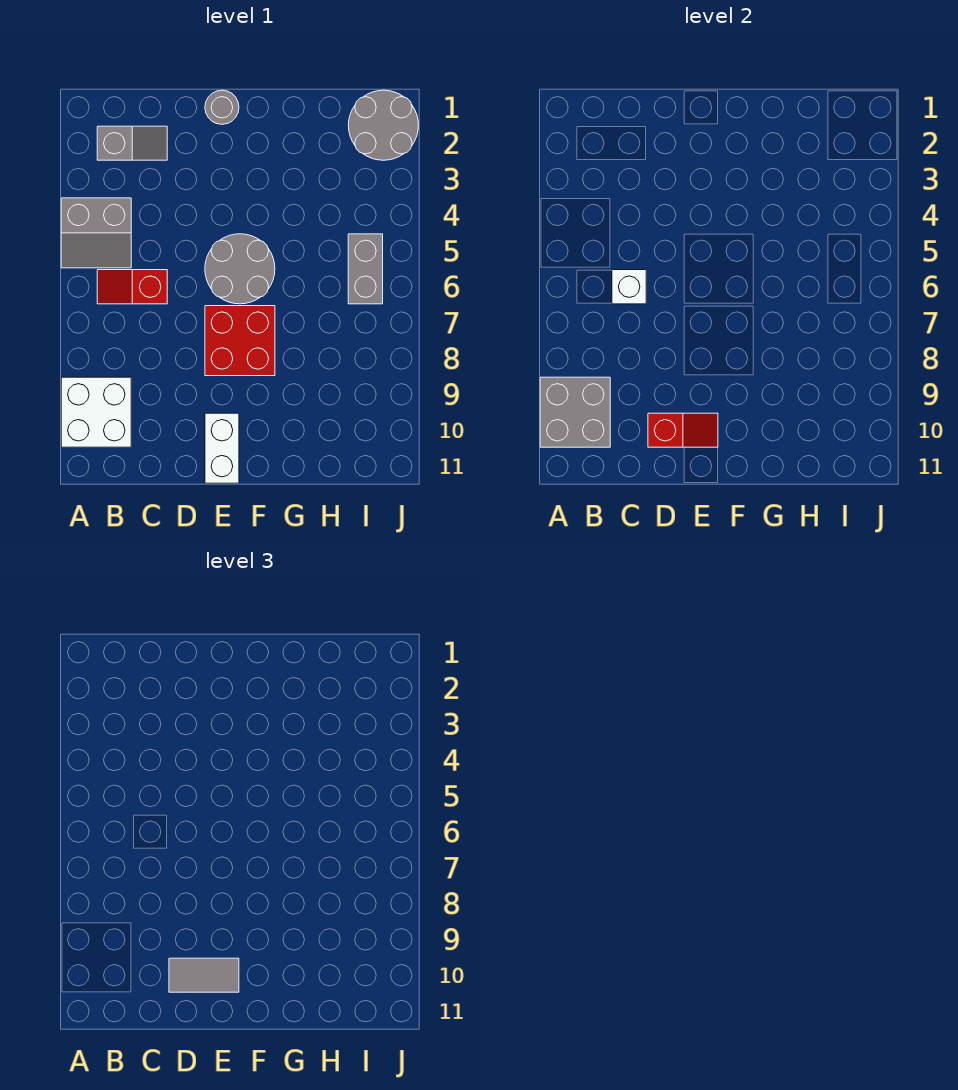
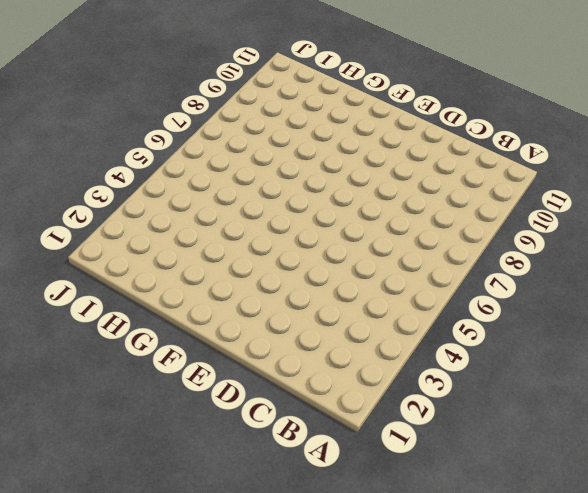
none -> grey slope A4:B5 level 1 top 4
none -> white brick A9:B10 level 1
none -> grey slope B2:C2 level 1 top B

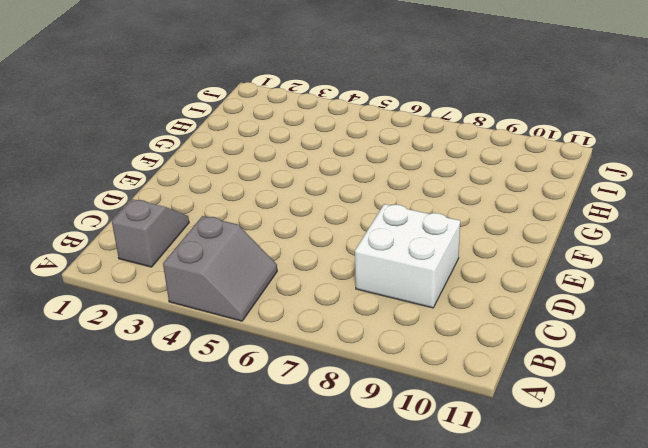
white brick C8:D9 level 1 -> white brick A9:B10 level 1
none -> red slope B6:C6 level 1 top C
none -> grey round brick E1 level 1
none -> grey round brick E5:F6 level 1

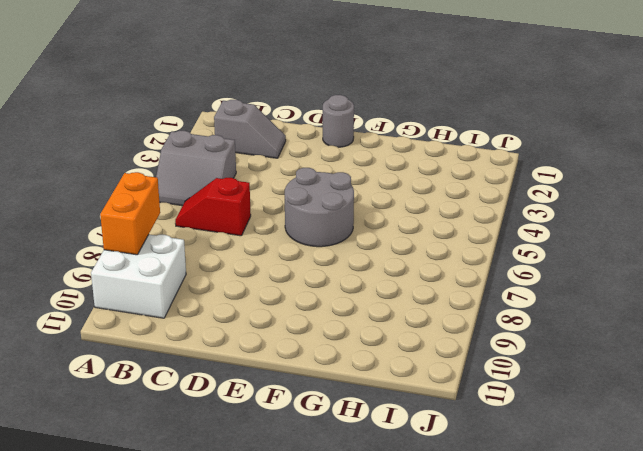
orange brick A8:A9 level 2 -> grey brick A9:B10 level 2
none -> red brick E7:F8 level 1
none -> white brick E10:E11 level 1
none -> grey round brick I1:J2 level 1

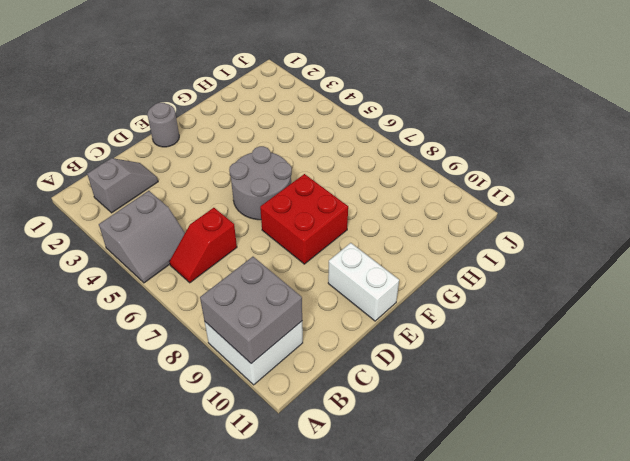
none -> grey round brick I1:J2 level 1
none -> grey brick I5:I6 level 1
none -> white brick C6 level 2

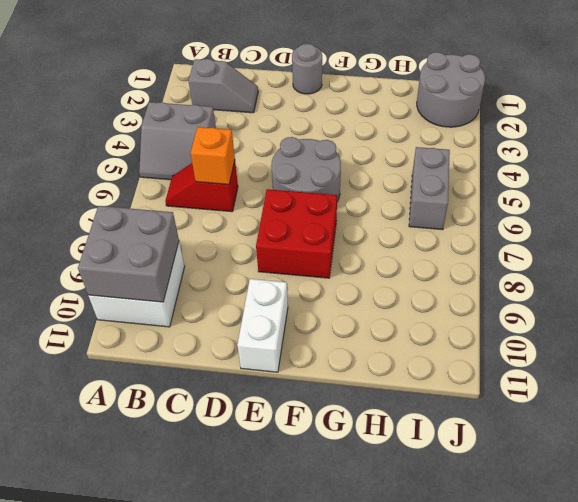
orange brick C6 level 2 -> white brick C6 level 2
none -> red slope D10:E10 level 2 top D
none -> grey tile D10:E10 level 3

